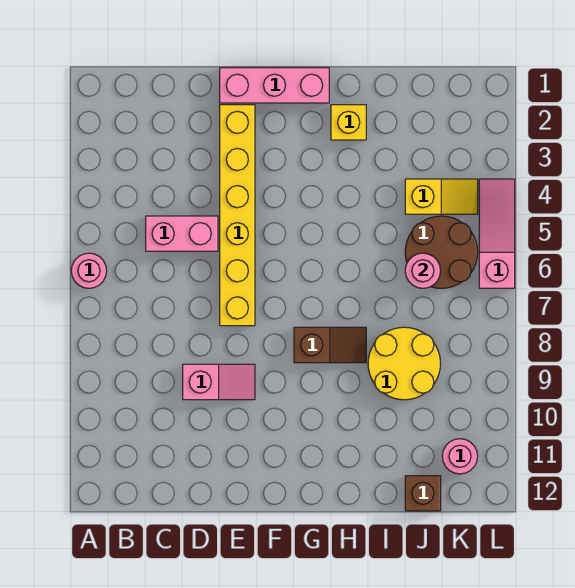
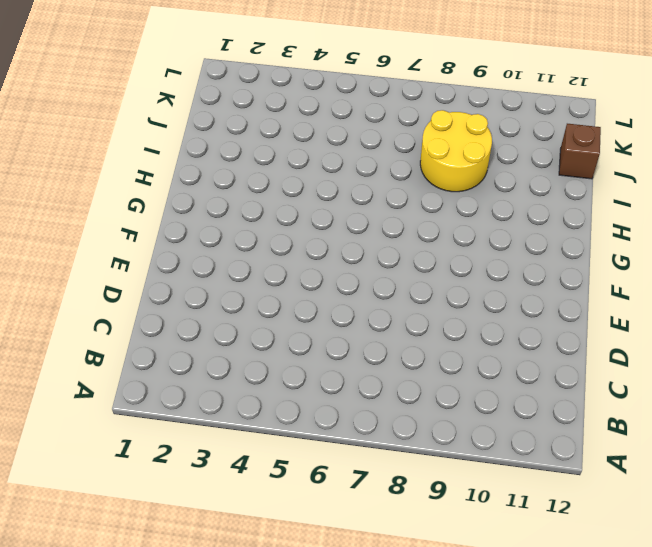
none -> pink round brick A6 level 1
none -> pink brick C5:D5 level 1
none -> pink slope D9:E9 level 1 top D

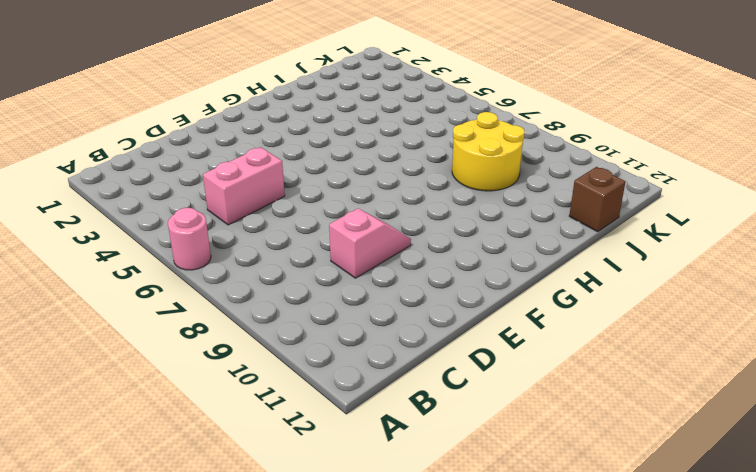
none -> pink brick E1:G1 level 1
none -> yellow brick E2:E7 level 1
none -> brown slope G8:H8 level 1 top G

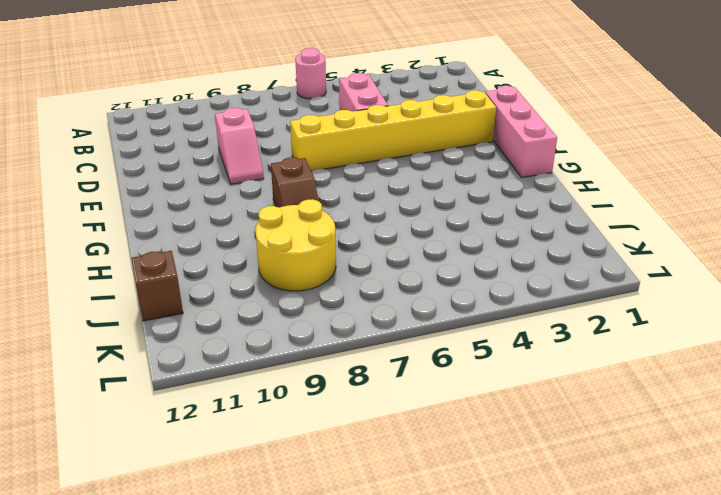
none -> yellow brick H2 level 1
none -> yellow slope J4:K4 level 1 top J
none -> brown round brick J5:K6 level 1

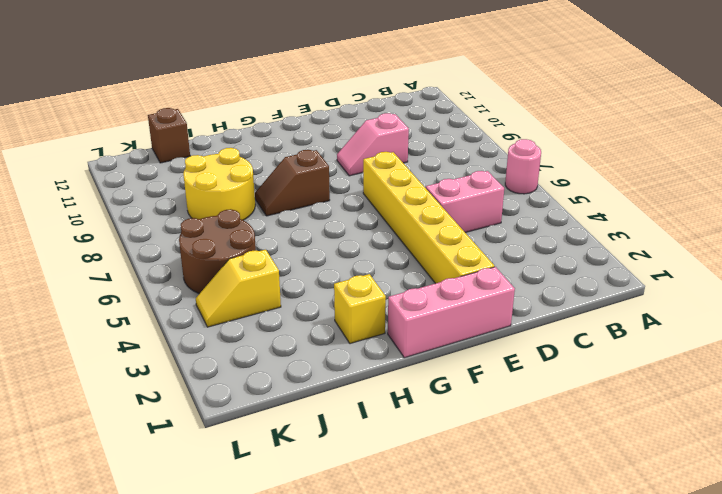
none -> pink round brick K11 level 1
none -> pink slope L4:L6 level 1 top 6
none -> pink round brick J6 level 2

